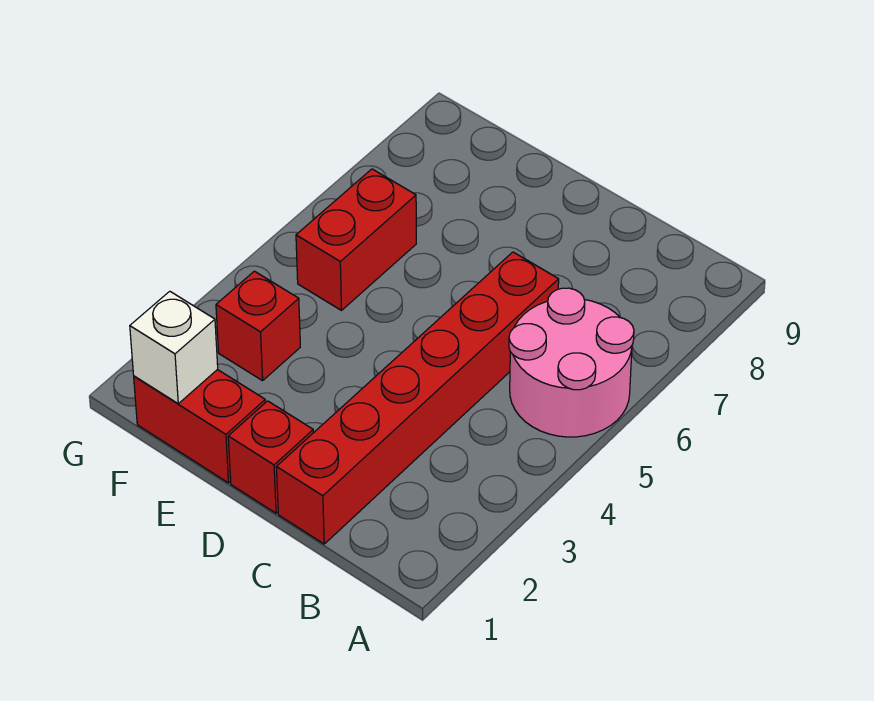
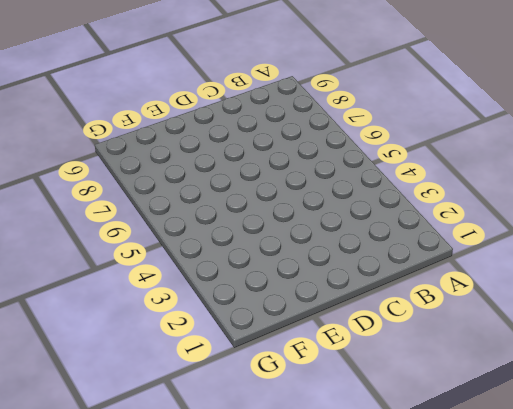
none -> pink round brick A5:B6 level 1
none -> red brick C1:C6 level 1

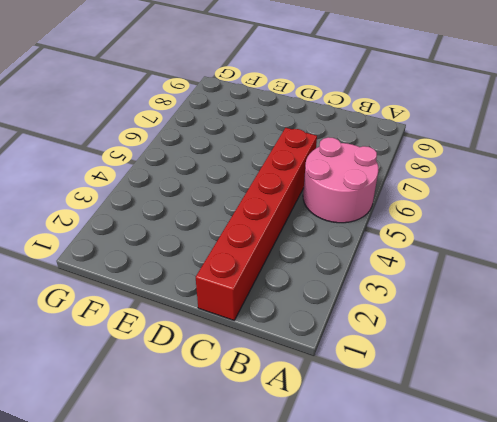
none -> red brick D1 level 1
none -> red brick E1:F1 level 1

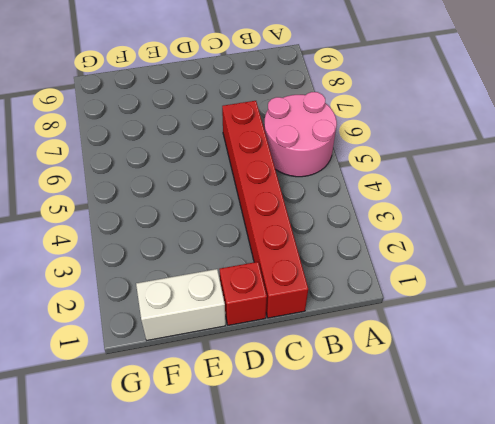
white brick E1:F1 level 1 -> red brick E1:F1 level 1
none -> red brick F3 level 1
none -> red brick F5:F6 level 1

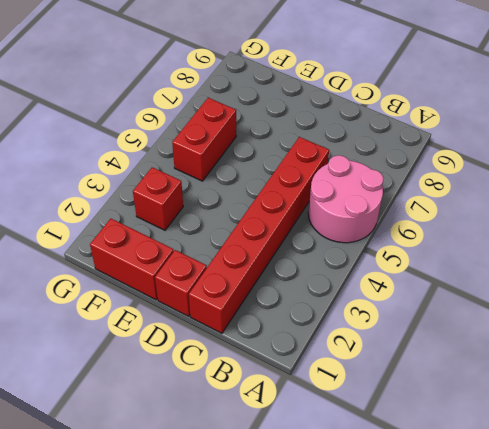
none -> white brick F1 level 2

